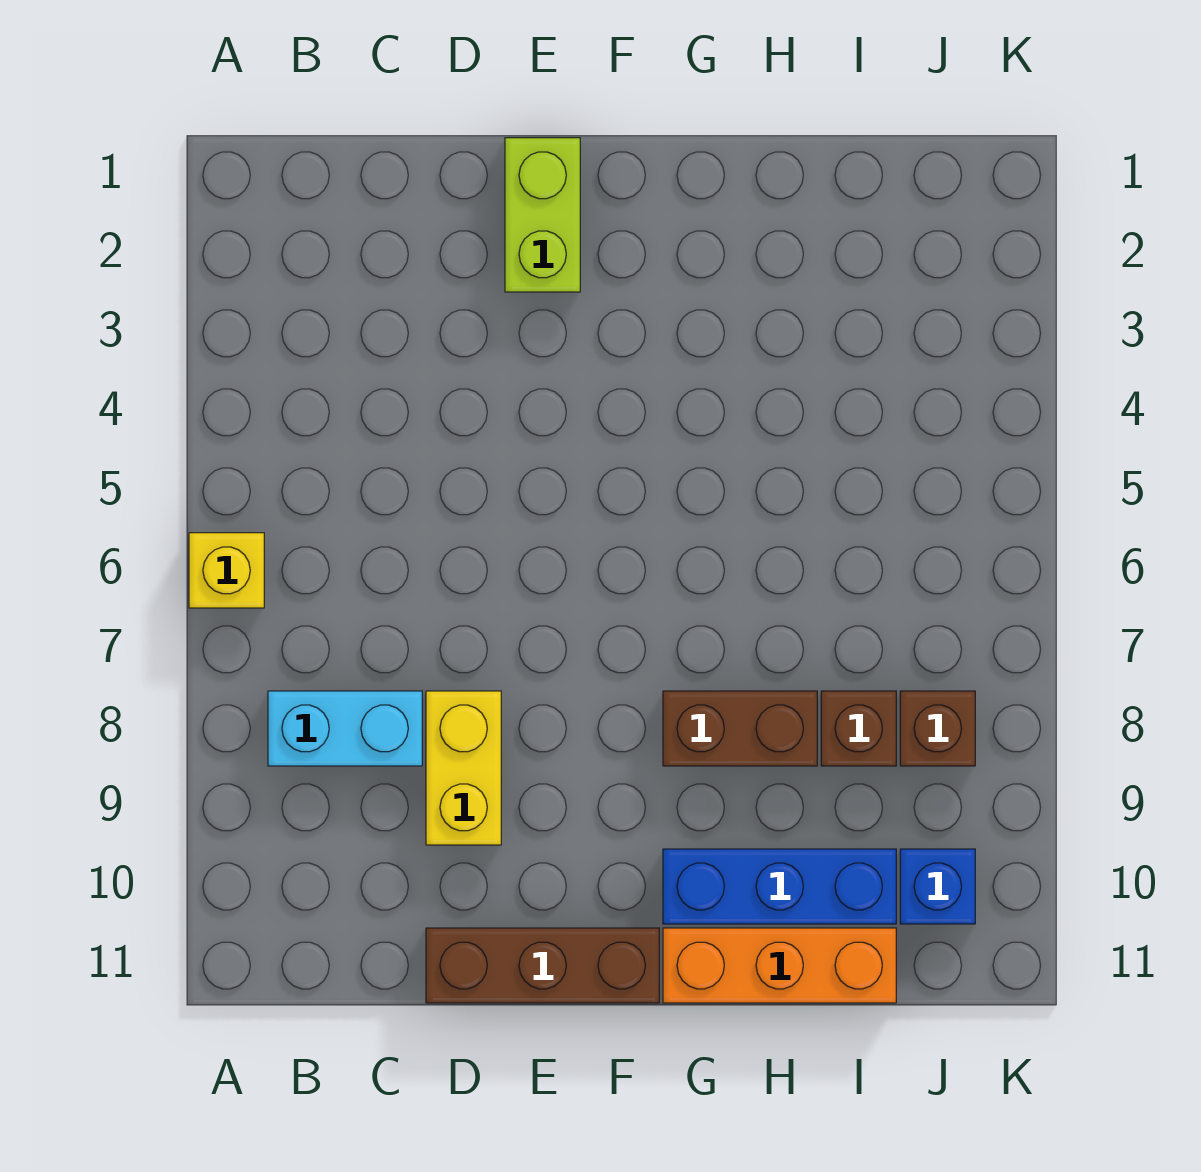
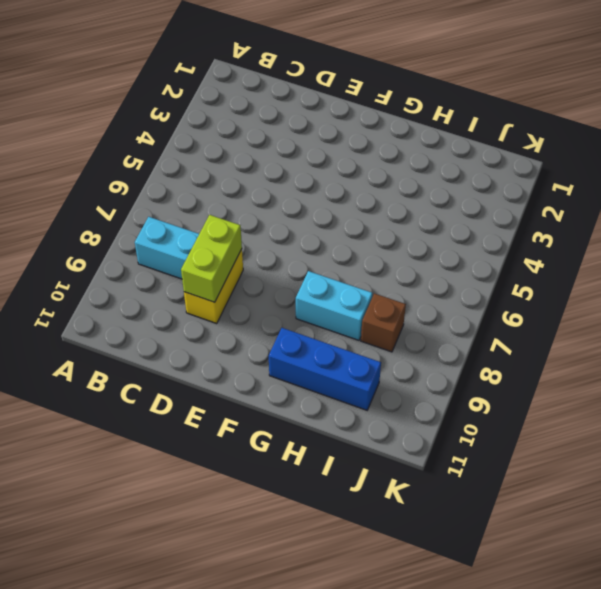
lime brick D8:D9 level 2 -> lime brick E1:E2 level 1
cyan brick G8:H8 level 1 -> brown brick G8:H8 level 1
none -> yellow brick A6 level 1
none -> brown brick D11:F11 level 1

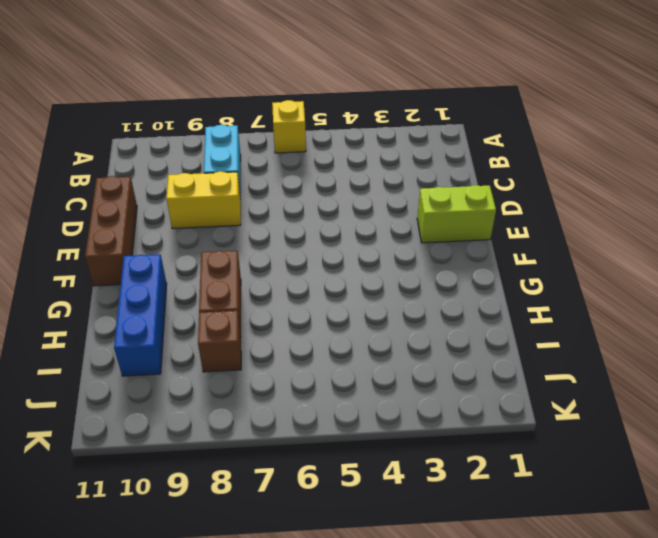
none -> orange brick G11:I11 level 1
none -> brown brick J8 level 1

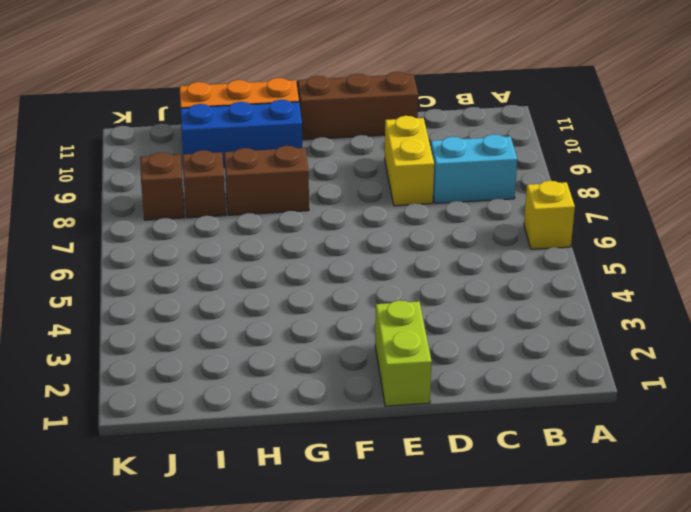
none -> blue brick J10 level 1

